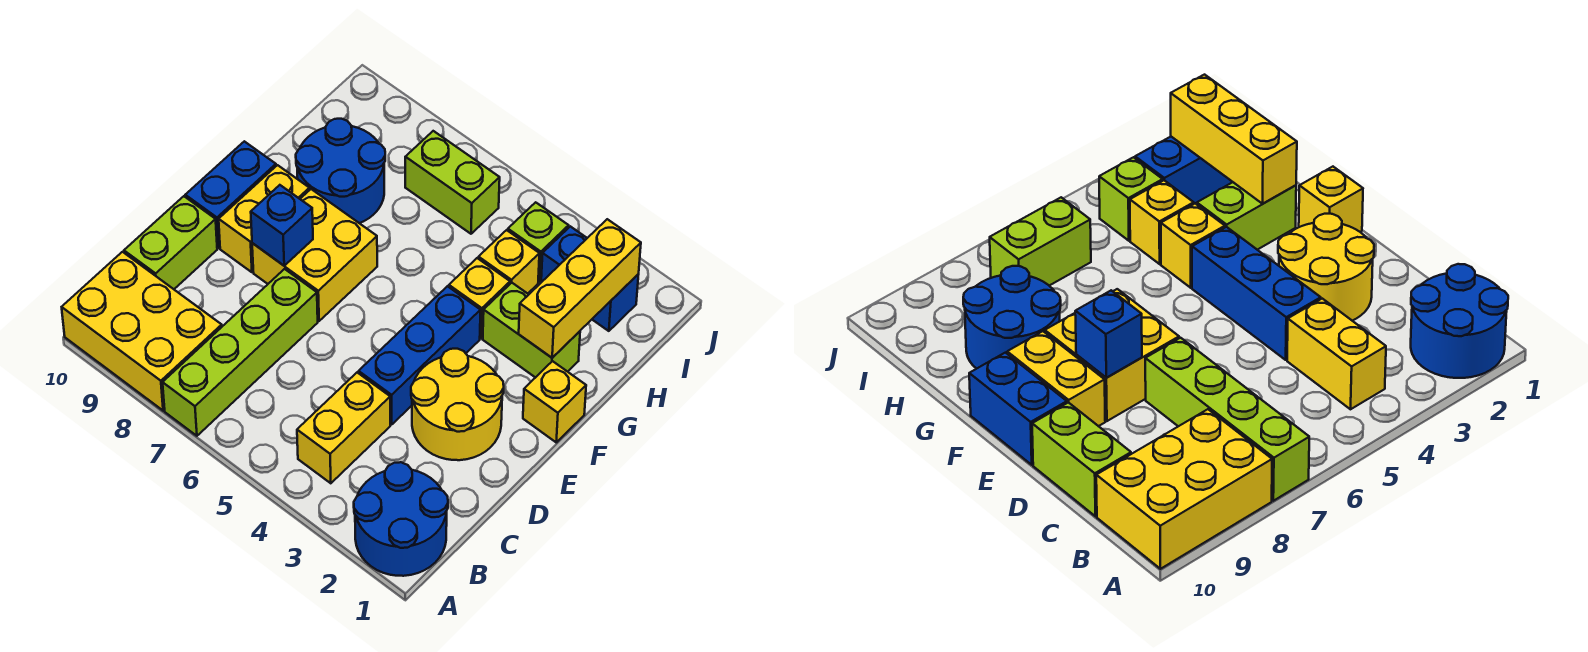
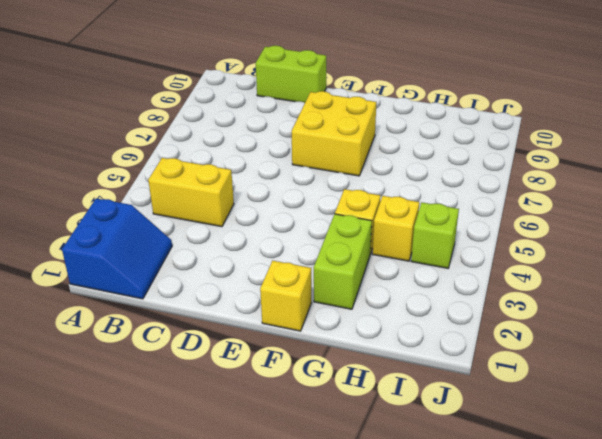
blue slope A1:B2 level 1 top A -> blue round brick A1:B2 level 1
none -> lime brick A7:D7 level 1
none -> yellow brick A8:B10 level 1
none -> yellow round brick D2:E3 level 1

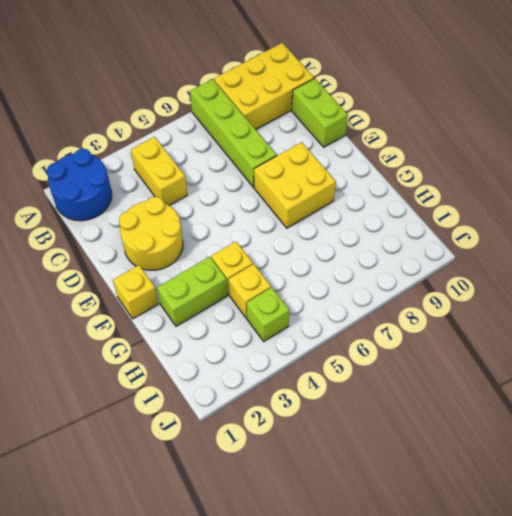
none -> blue brick D4:F4 level 1
none -> yellow brick E9:F9 level 1
none -> blue brick E10:F10 level 1

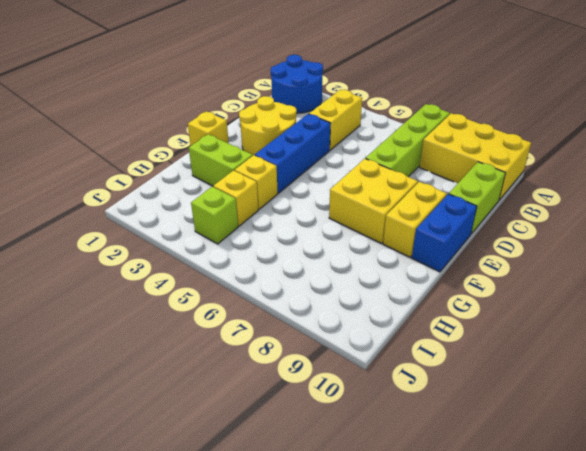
none -> blue round brick G8:H9 level 1
none -> blue brick I2:I3 level 1
none -> lime brick I6:I7 level 1

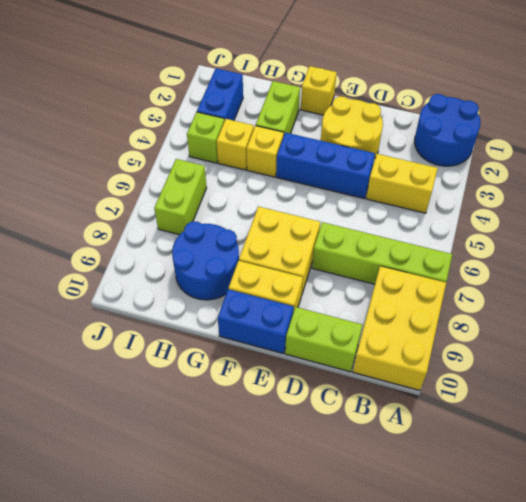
none -> blue brick E8 level 2
none -> yellow brick G2:I2 level 2

